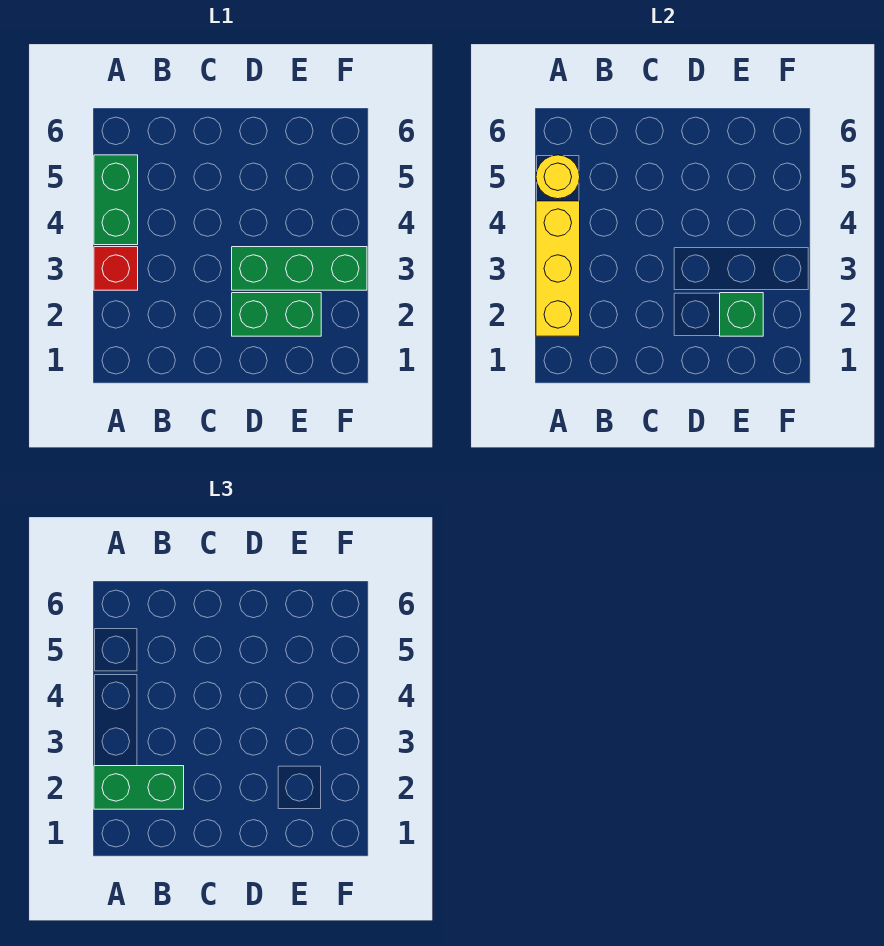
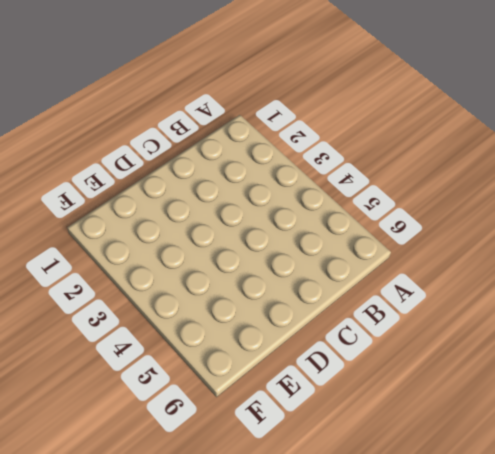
none -> red brick A3 level 1
none -> green brick A4:A5 level 1

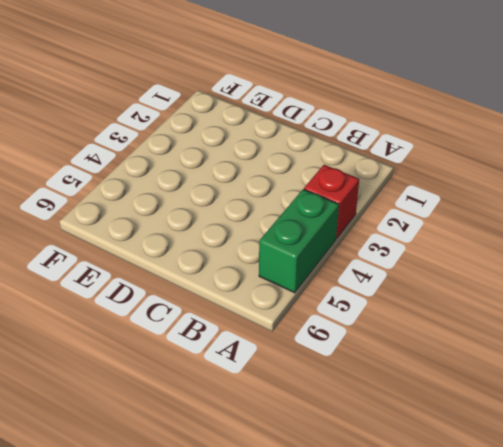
none -> green brick D2:E2 level 1
none -> green brick D3:F3 level 1

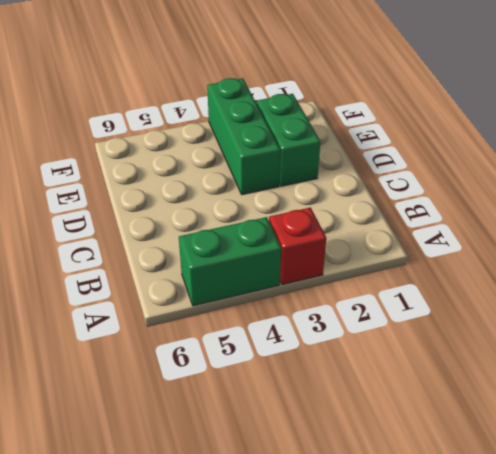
none -> yellow brick A2:A4 level 2
none -> yellow round brick A5 level 2

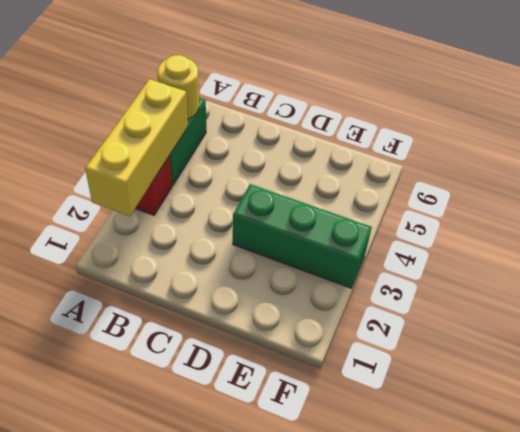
none -> green brick D2:E2 level 1
none -> green brick E2 level 2

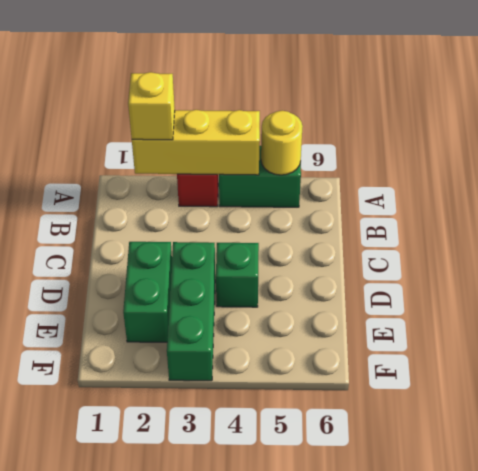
yellow brick A2 level 3 -> green brick A2:B2 level 3
green brick D4 level 1 -> green brick E2 level 2

